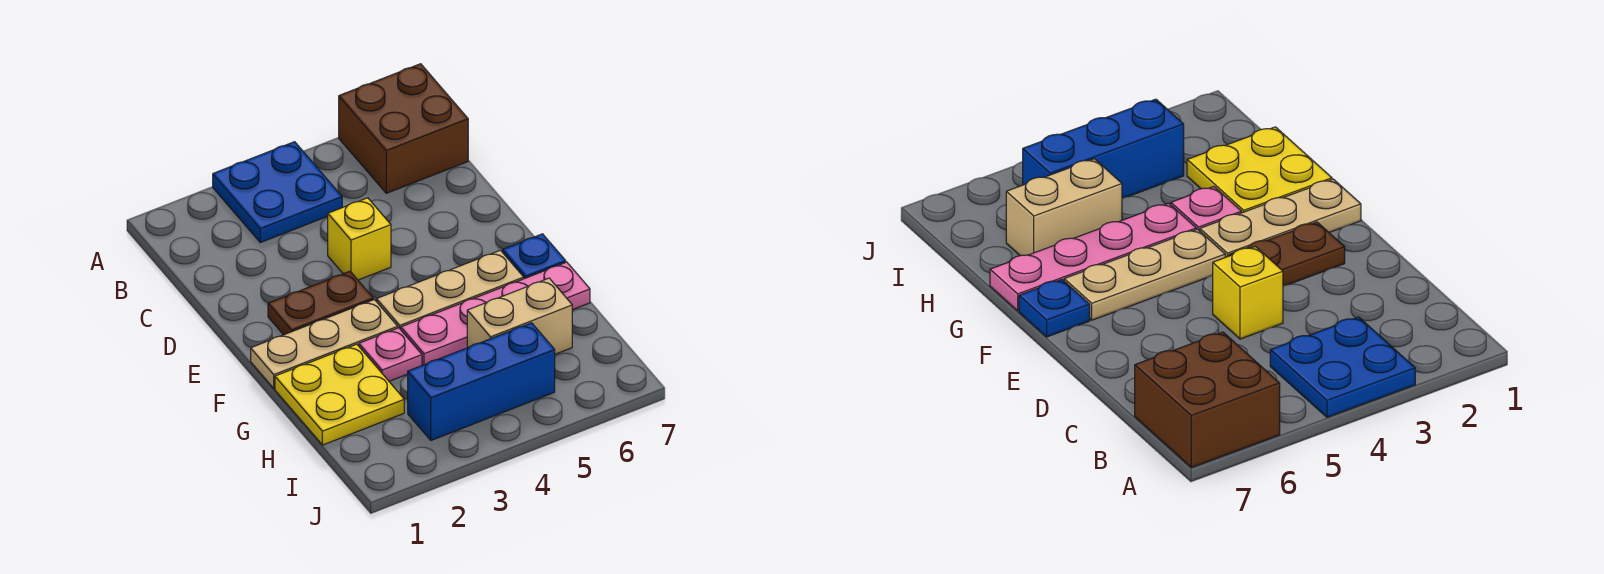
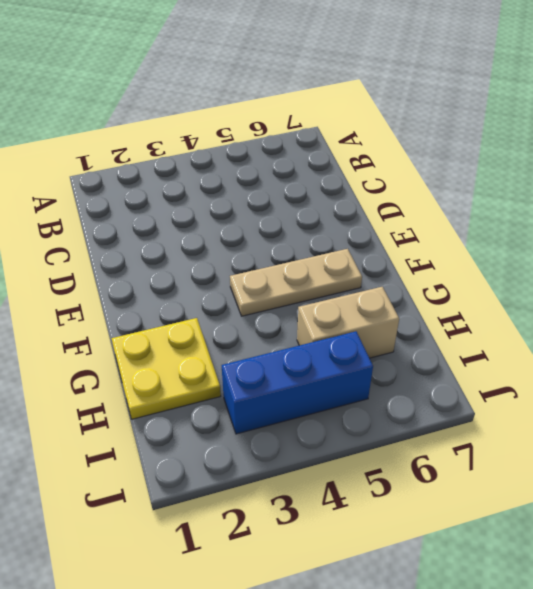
none -> blue plate A3:B4 level 1
none -> brown brick A6:B7 level 1
none -> yellow brick D4 level 1

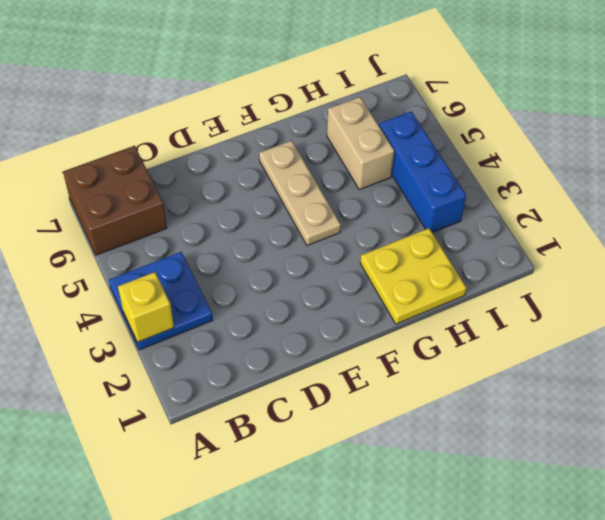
yellow brick A3 level 2 -> yellow brick D4 level 1
none -> brown plate E2:E3 level 1
none -> tan plate F1:F3 level 1
none -> blue plate F7 level 1

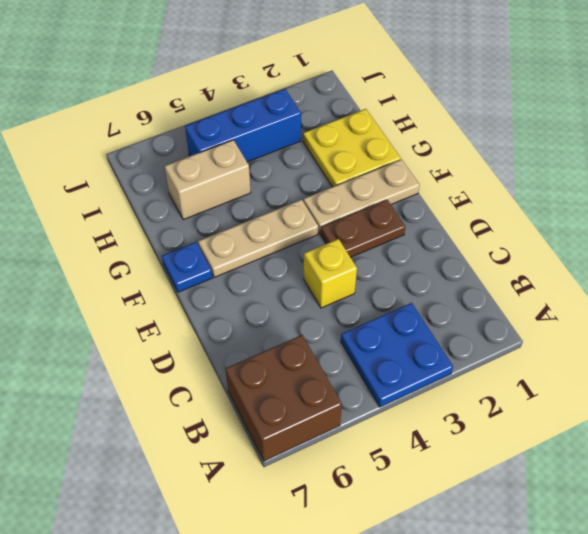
none -> pink plate G3 level 1
none -> pink plate G4:G7 level 1

